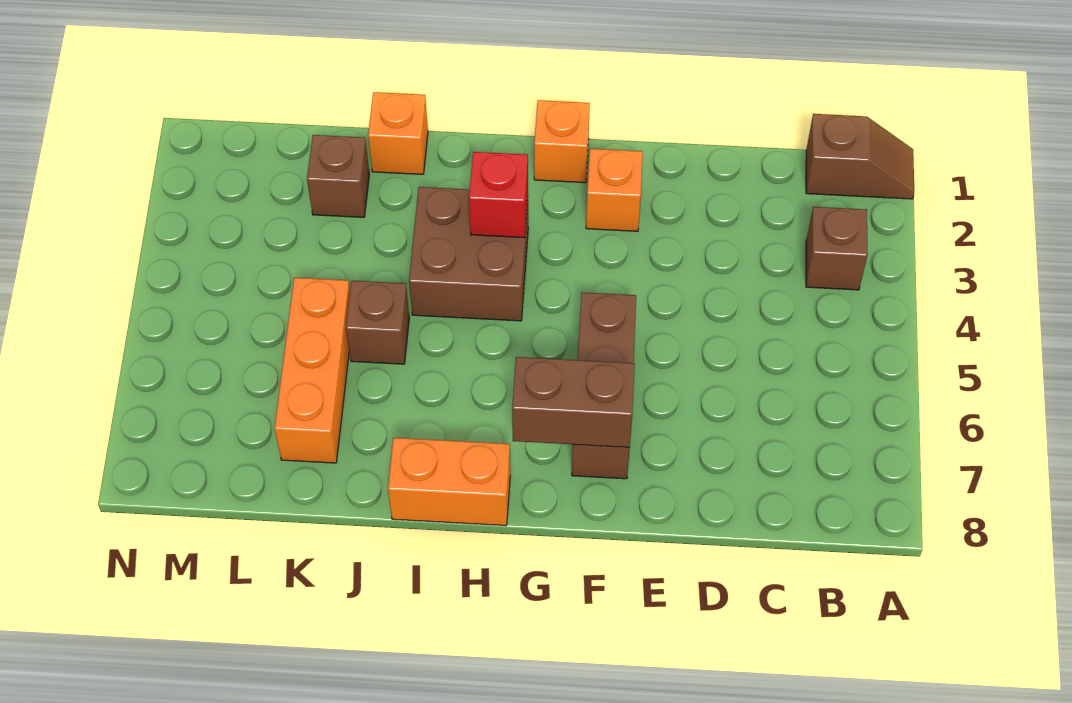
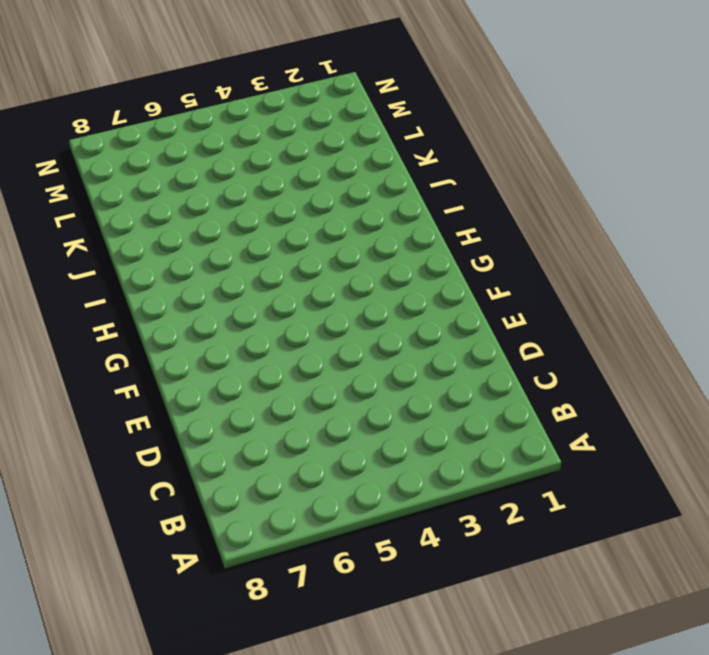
none -> brown slope A1:B1 level 1 top B
none -> brown brick B3 level 1
none -> orange brick F2 level 1

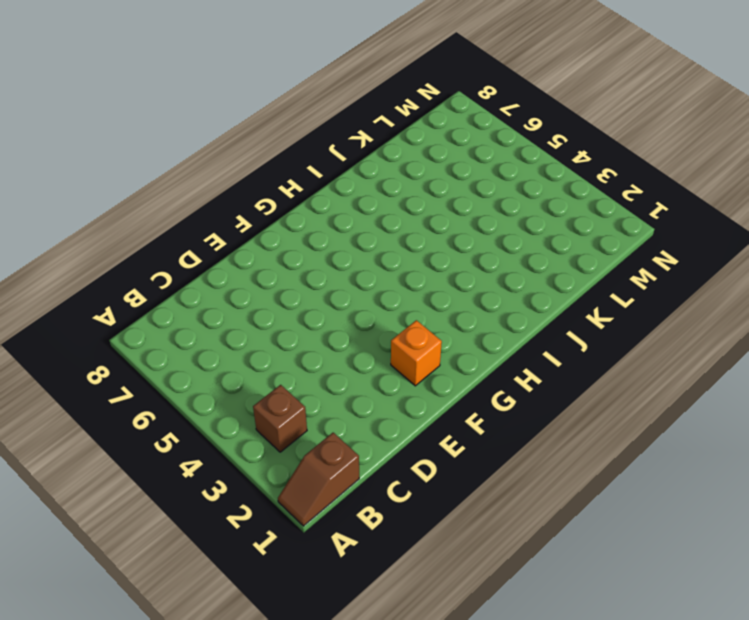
none -> brown brick F5:F7 level 1
none -> orange brick G1 level 1
none -> brown brick H3:I4 level 1

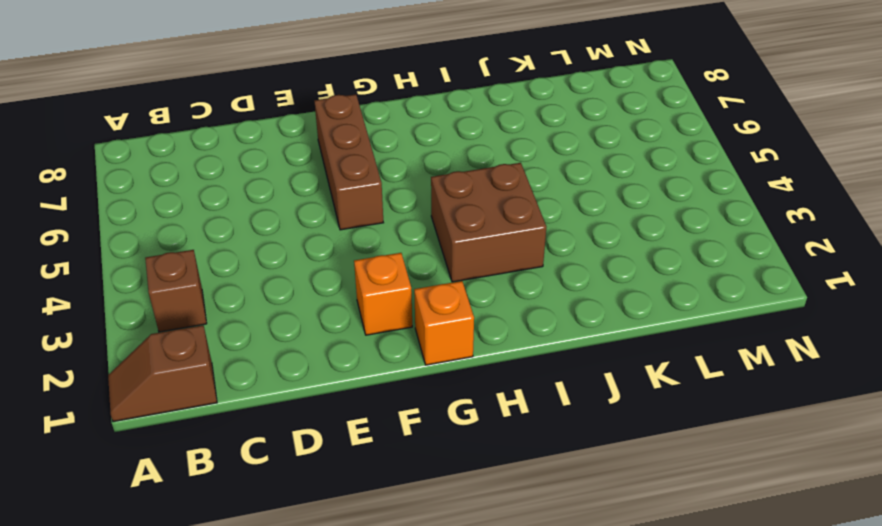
none -> orange brick H8:I8 level 1
none -> orange brick J1 level 1
none -> brown brick J5 level 1

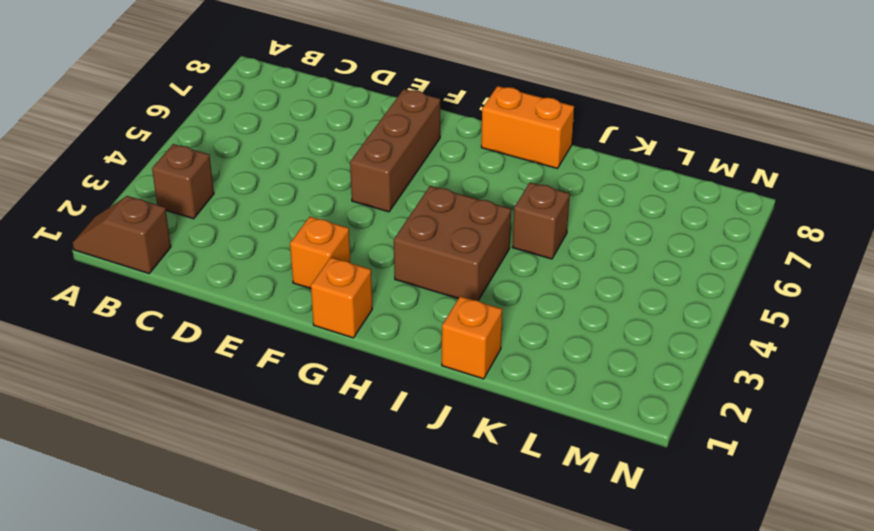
none -> brown brick K2 level 1
none -> orange brick K5:K7 level 1
none -> brown brick F7:G7 level 2

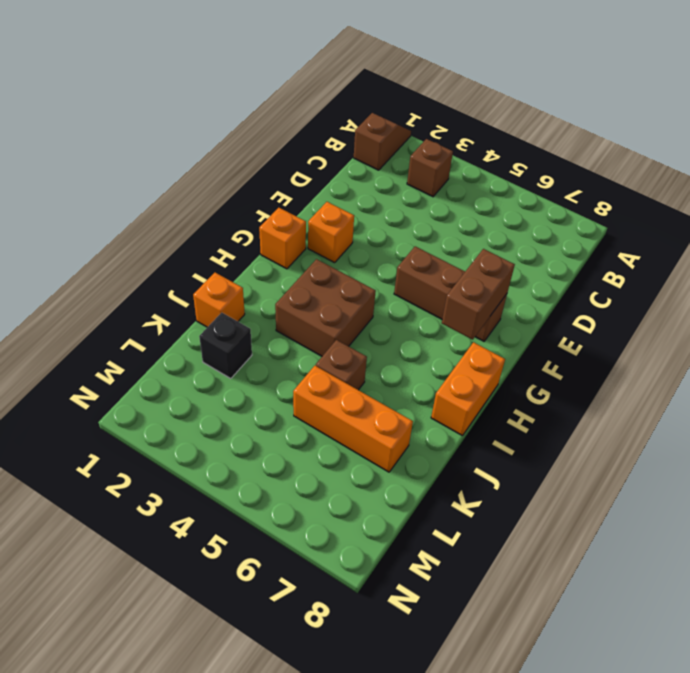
black brick K2 level 1 -> brown brick K2 level 1
none -> red brick H3 level 2

